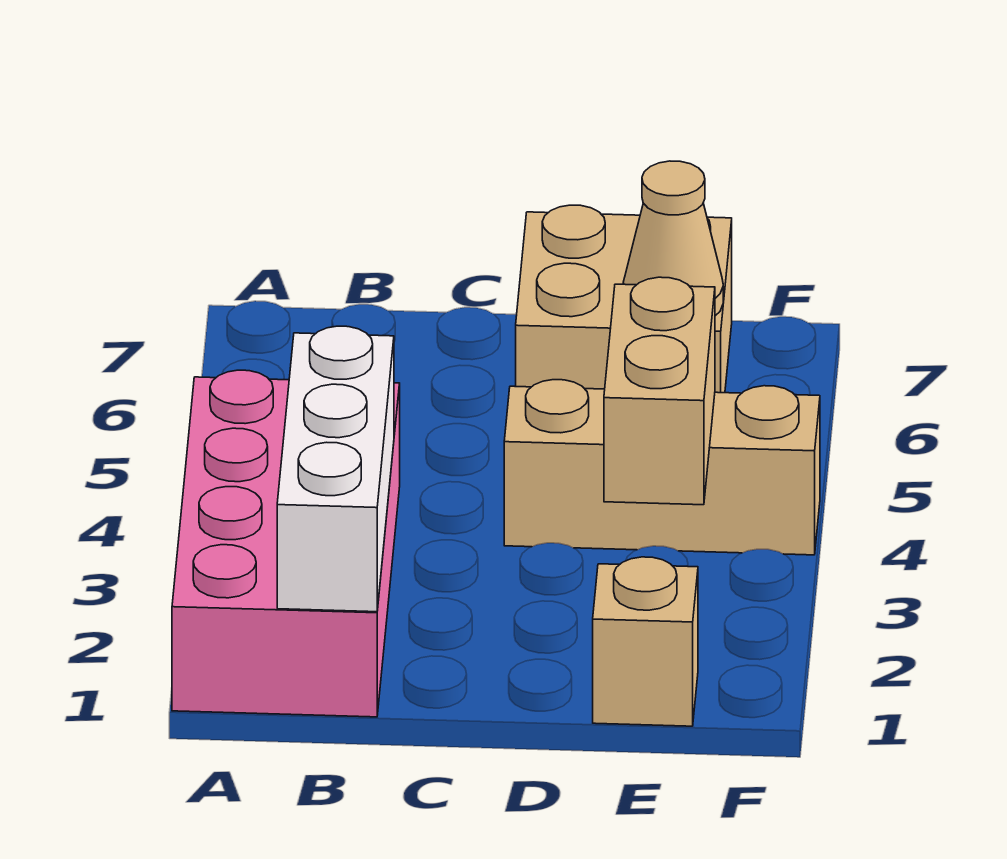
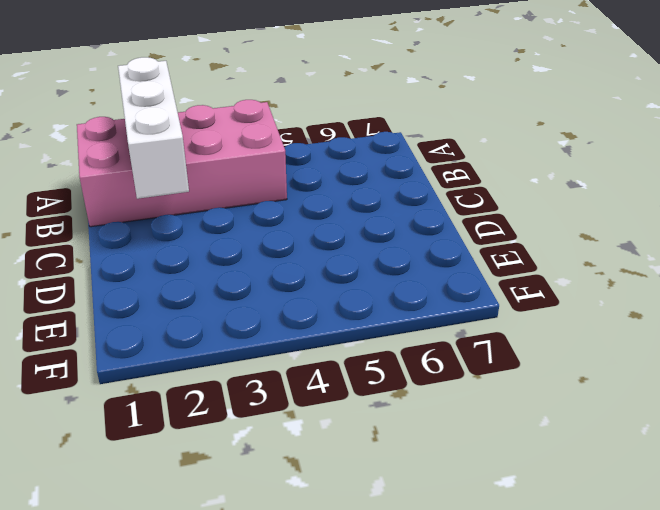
white brick A2:C2 level 2 -> white brick B1:B3 level 2
none -> tan brick D4:F4 level 1
none -> tan brick D6:E7 level 1

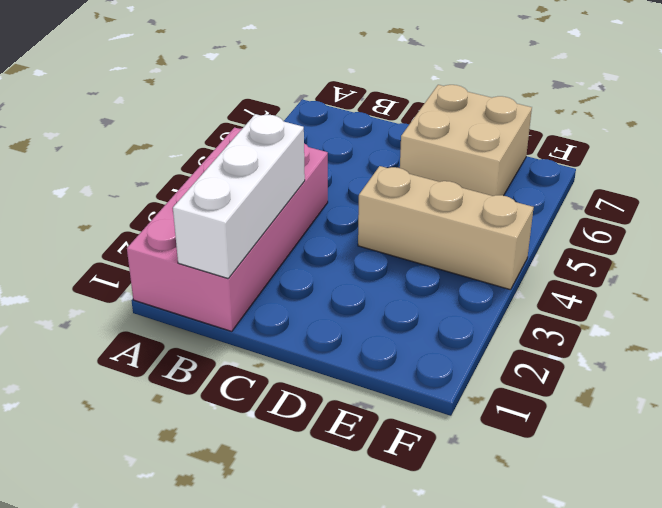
none -> tan brick E1 level 1
none -> tan brick E3:E4 level 2

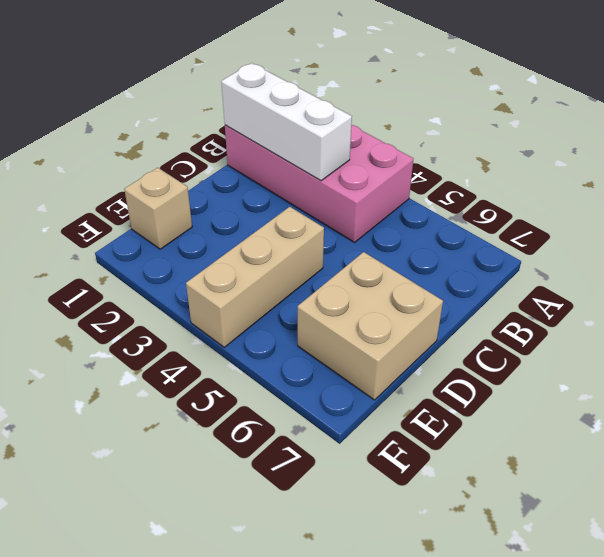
none -> tan brick E3:E4 level 2
none -> tan cone E6 level 2

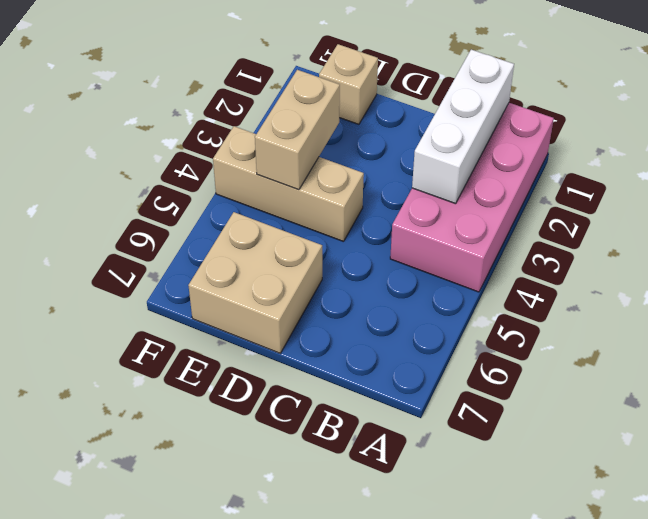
none -> tan cone E6 level 2

